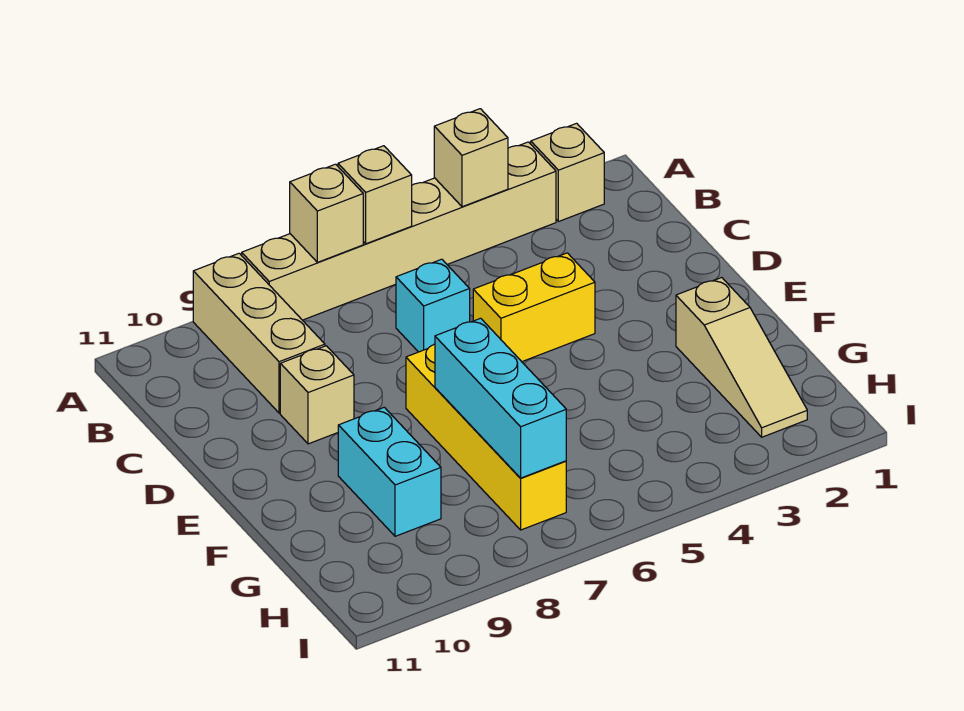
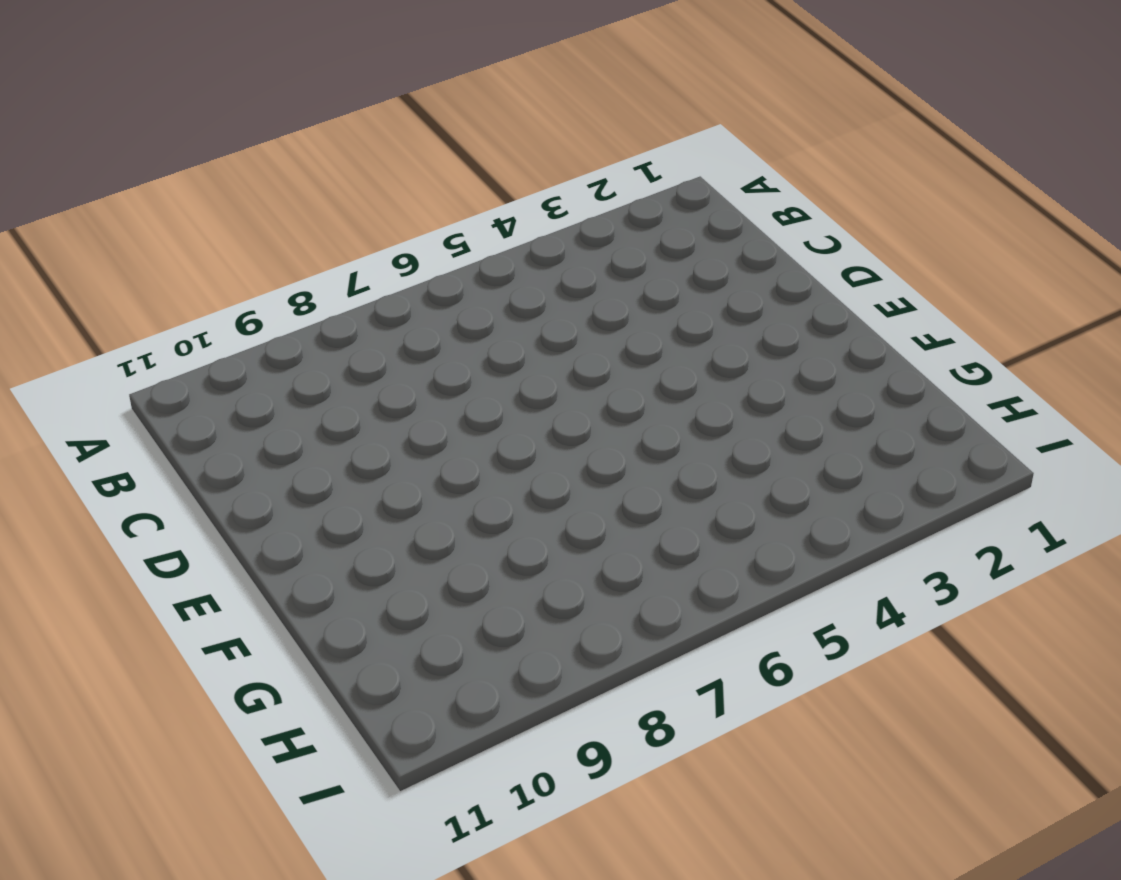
none -> tan brick A2 level 1
none -> tan brick A3:A8 level 1
none -> tan brick A9:C9 level 1

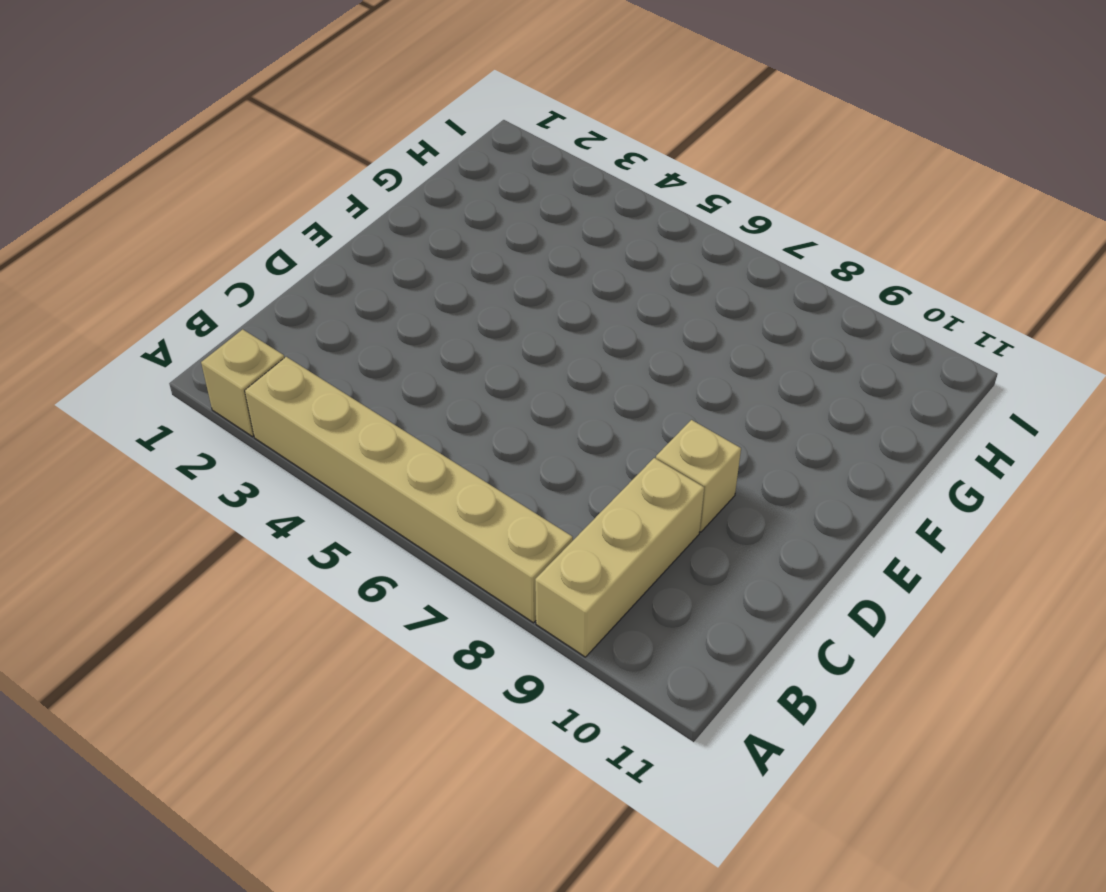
none -> cyan brick C6 level 1
none -> yellow brick D4:D5 level 1
none -> yellow brick E7:H7 level 1

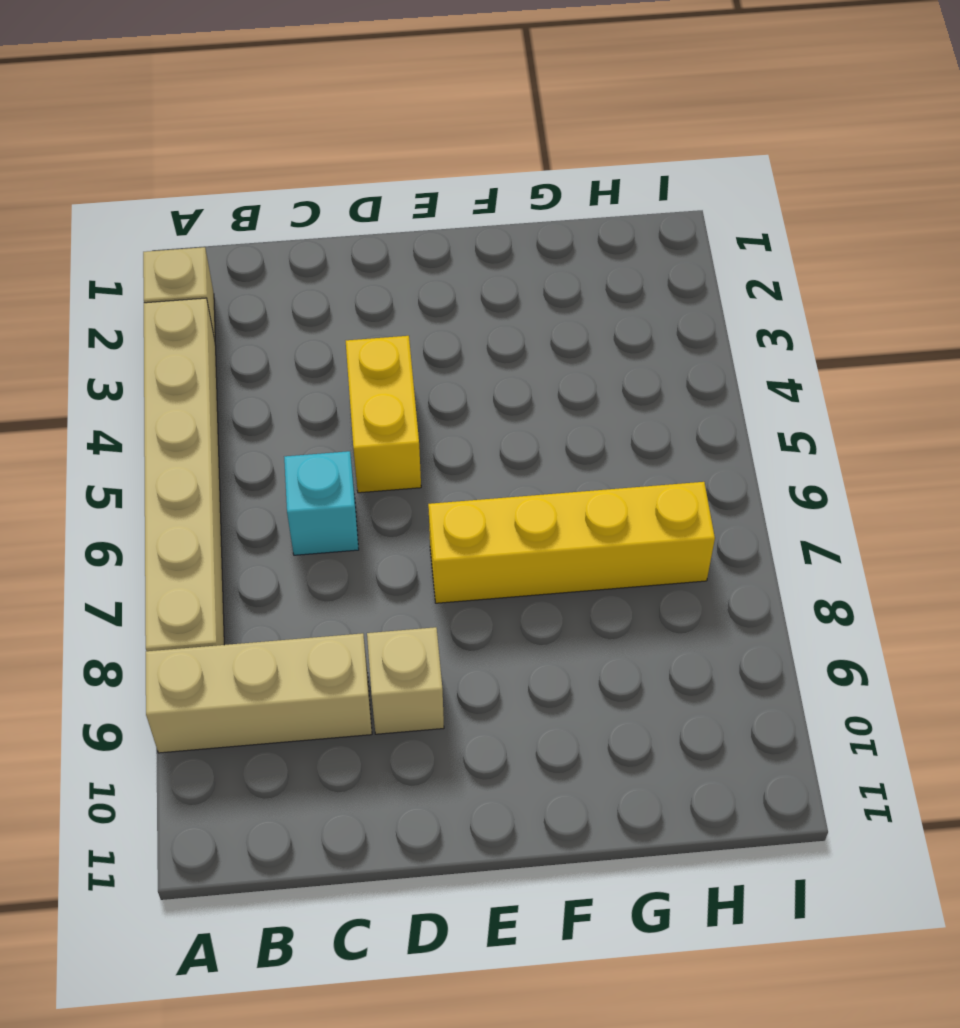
none -> tan slope F2:H2 level 1 top F
none -> cyan brick F9:G9 level 1
none -> tan brick A4 level 2

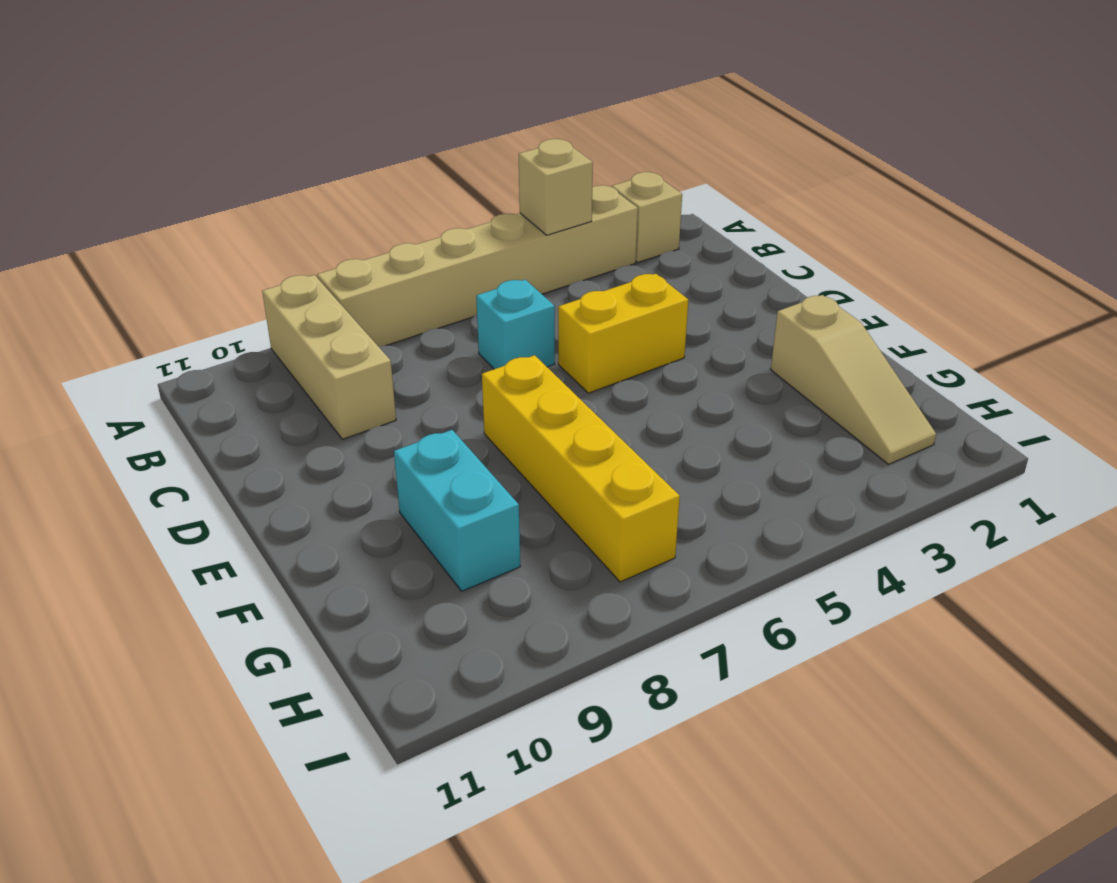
none -> tan brick D9 level 1
none -> tan brick A6 level 2
none -> tan brick A7 level 2

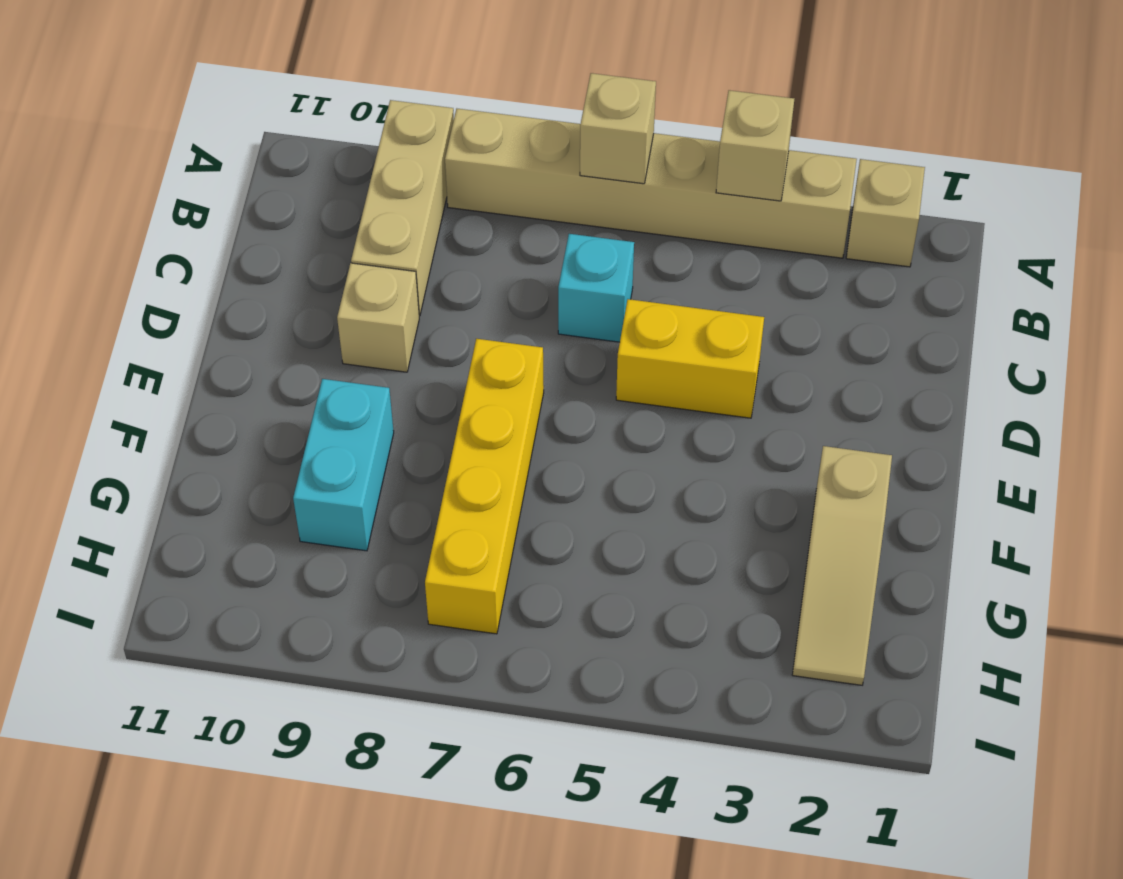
none -> tan brick A7 level 2
none -> cyan brick F7:H7 level 2

